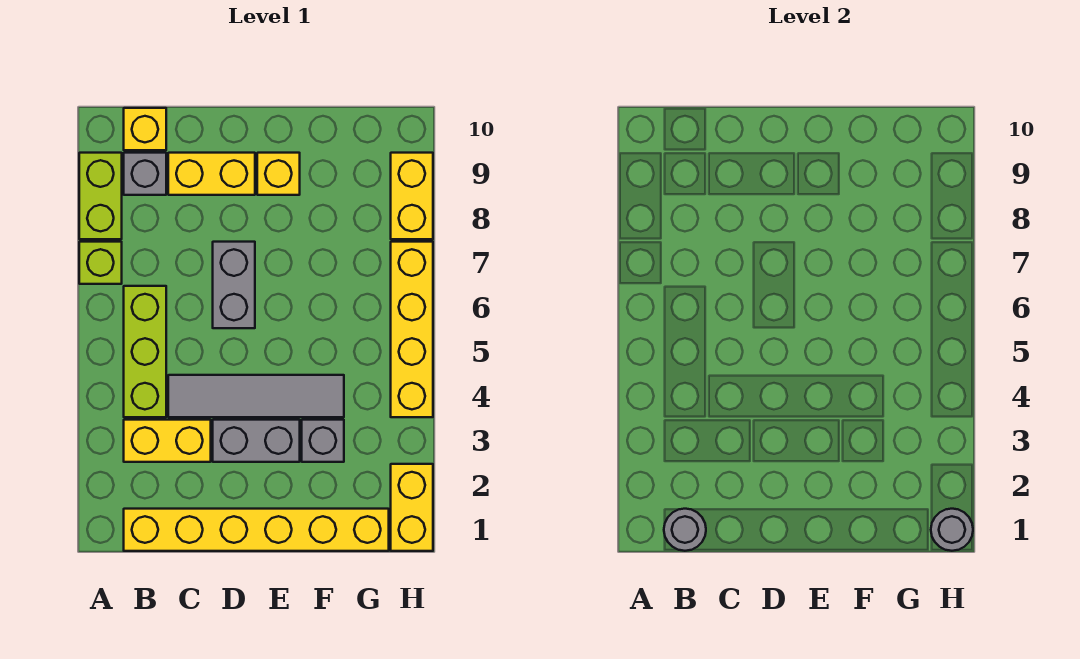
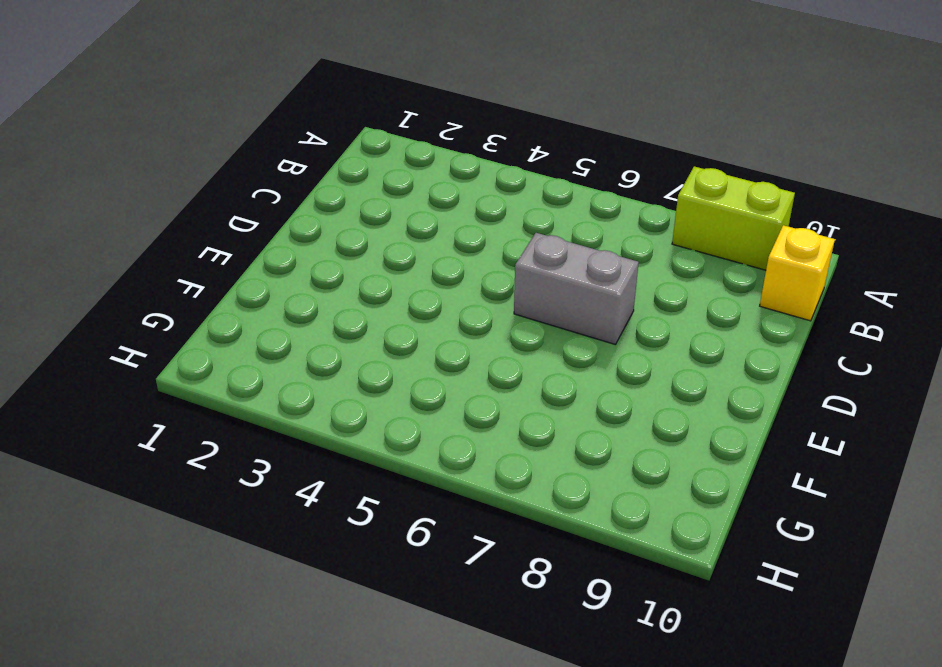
none -> lime brick A7 level 1
none -> yellow brick B1:G1 level 1
none -> yellow brick B3:C3 level 1

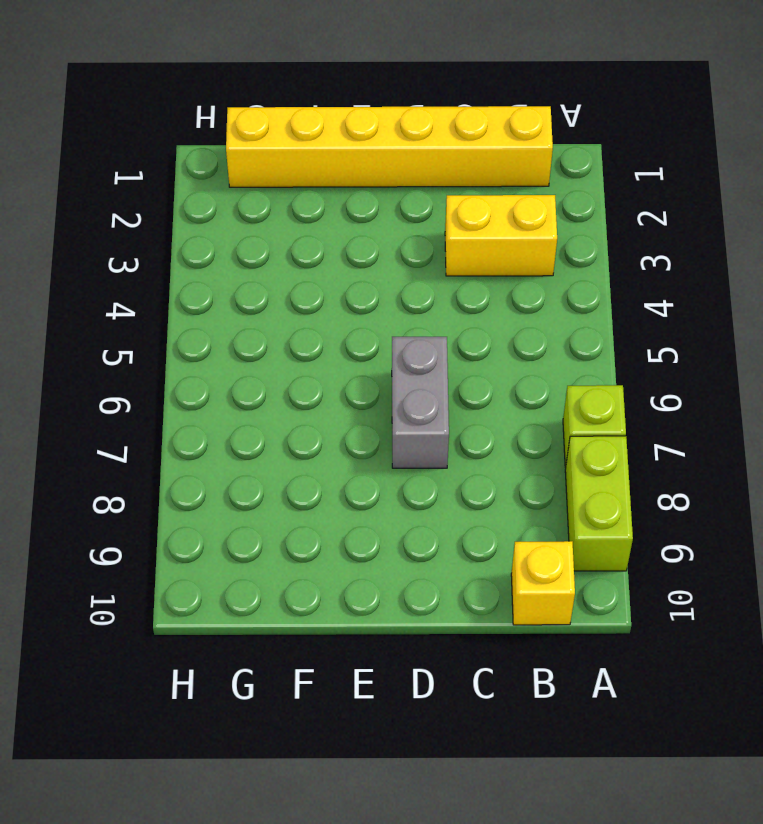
none -> lime brick B4:B6 level 1
none -> grey brick B9 level 1
none -> grey tile C4:F4 level 1

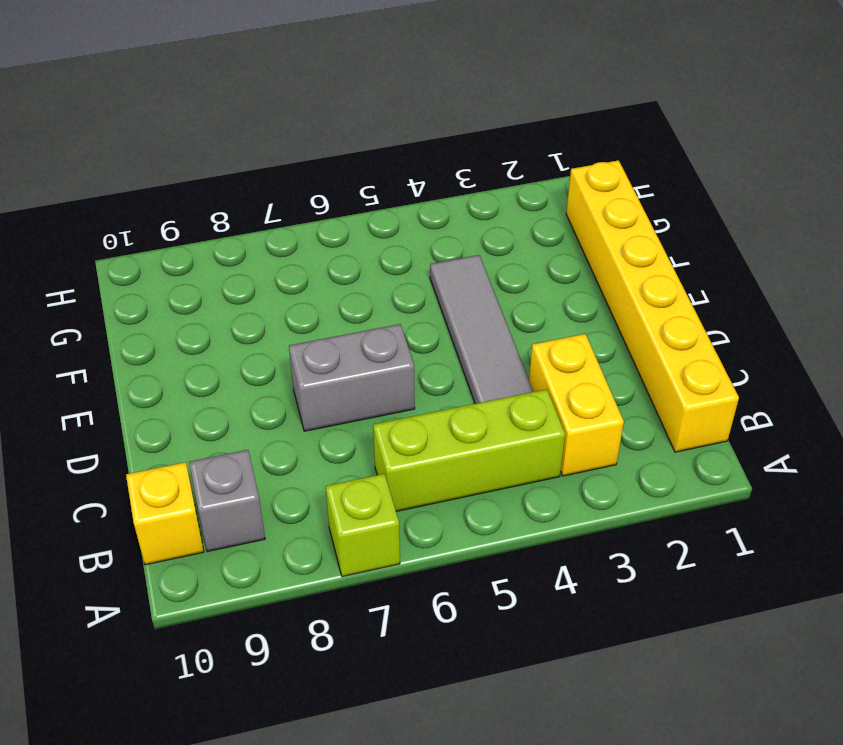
none -> lime brick A8:A9 level 1
none -> yellow brick C9:D9 level 1
none -> grey brick D3:E3 level 1

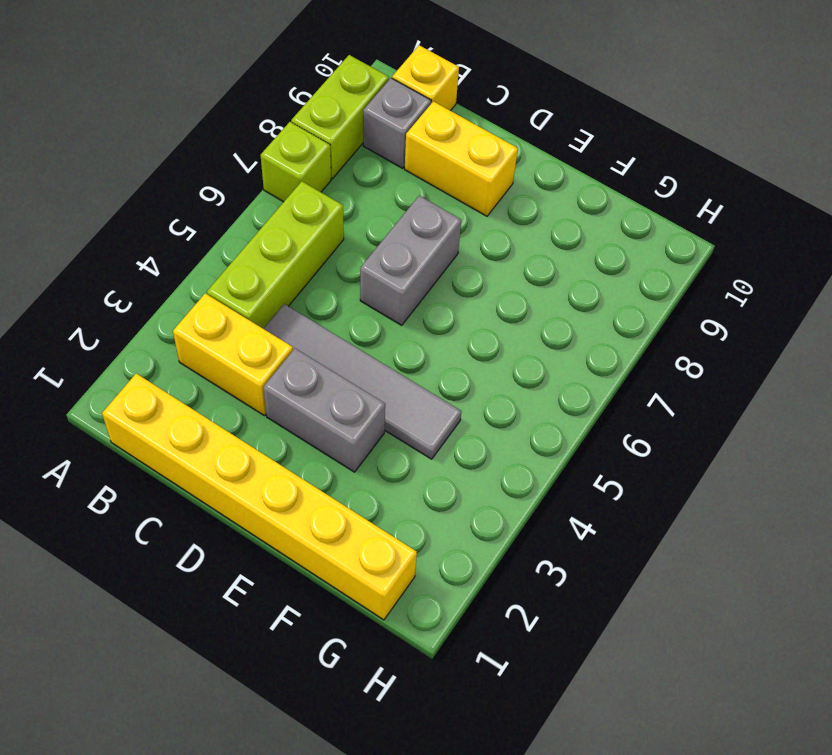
none -> yellow brick E9 level 1
none -> grey brick F3 level 1
none -> yellow brick H1:H2 level 1

